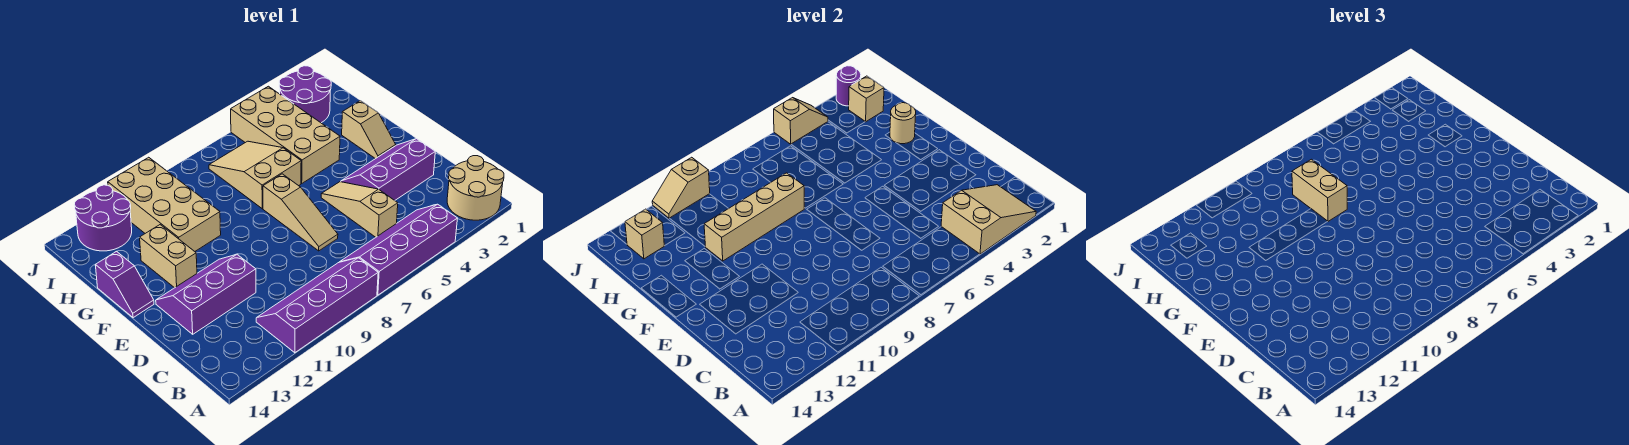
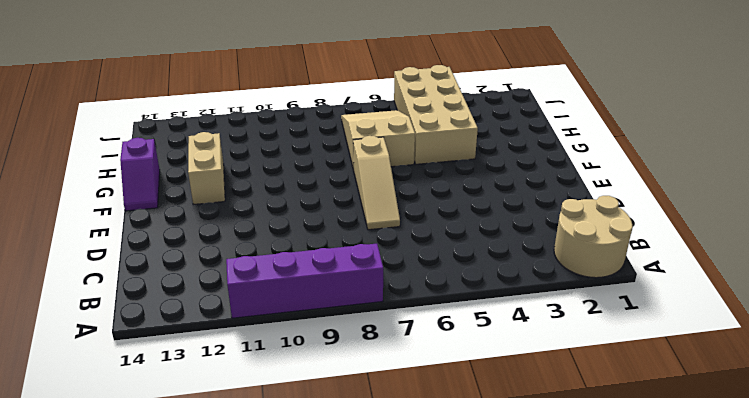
none -> purple slope A4:B7 level 1 top A
none -> tan slope C5:E5 level 1 top C
none -> purple slope D2:E4 level 1 top D

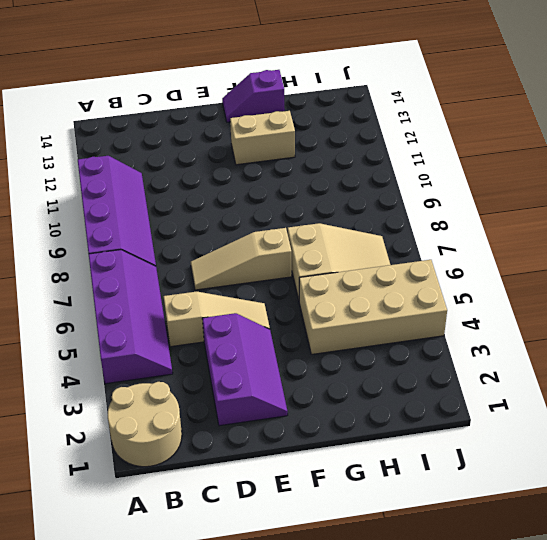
none -> purple slope D11:E13 level 1 top D
none -> tan slope F2:G2 level 1 top G
none -> tan brick G10:J11 level 1

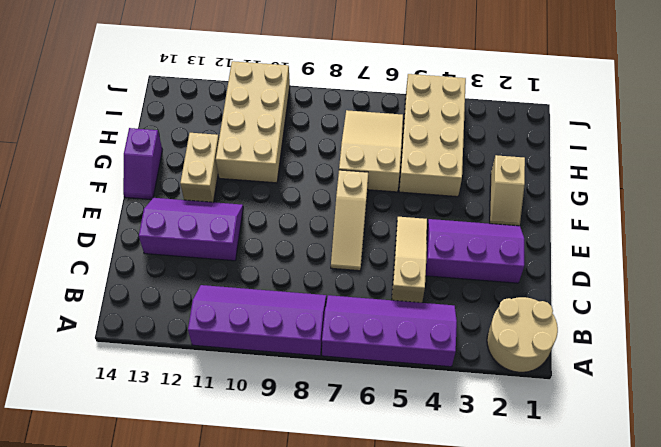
none -> purple round brick I2:J3 level 1
none -> purple round brick I12:J13 level 1
none -> tan slope A2:B4 level 2 top 4

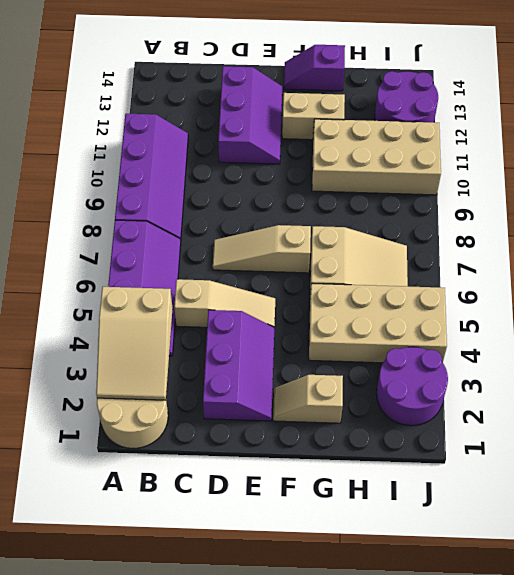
none -> tan round brick G2 level 2
none -> tan brick G8:G11 level 2
none -> tan brick I2 level 2

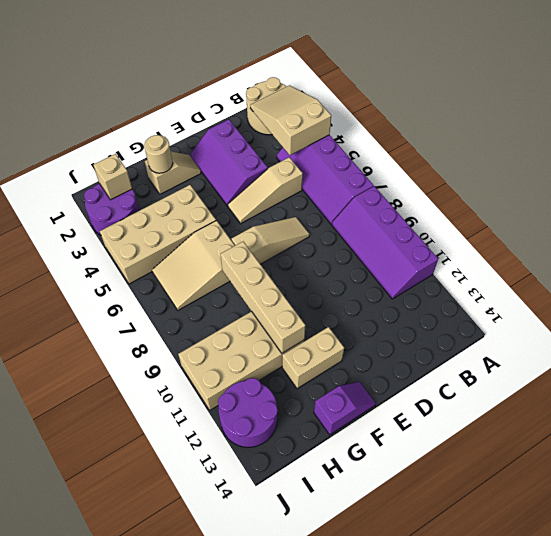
none -> purple slope D11:E13 level 1 top D
none -> tan brick I13 level 2
none -> purple round brick J2 level 2

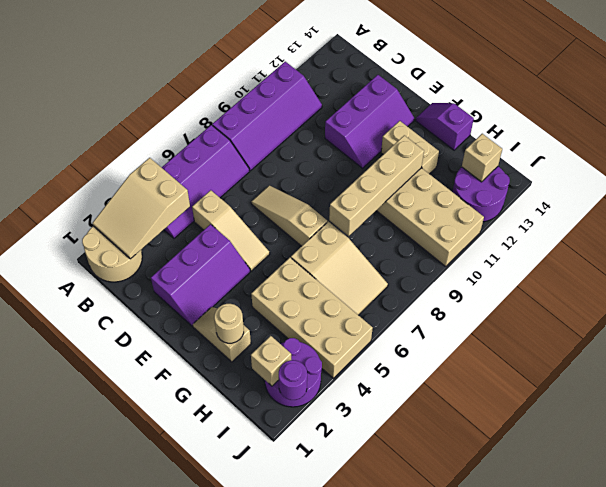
none -> tan slope J4:J5 level 2 top 5
none -> tan slope J10:J11 level 2 top 10
none -> tan brick G8:H8 level 3

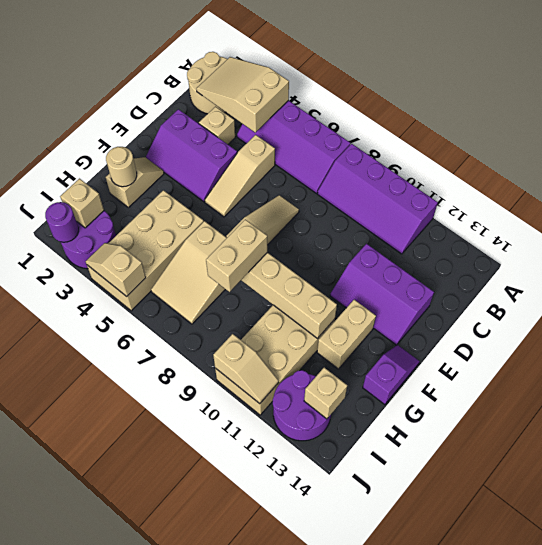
tan brick C3 level 1 -> none

